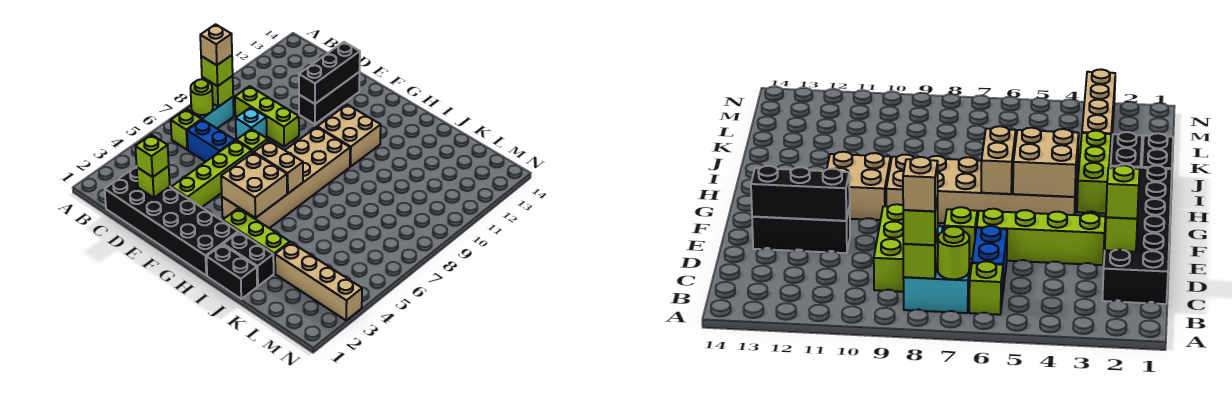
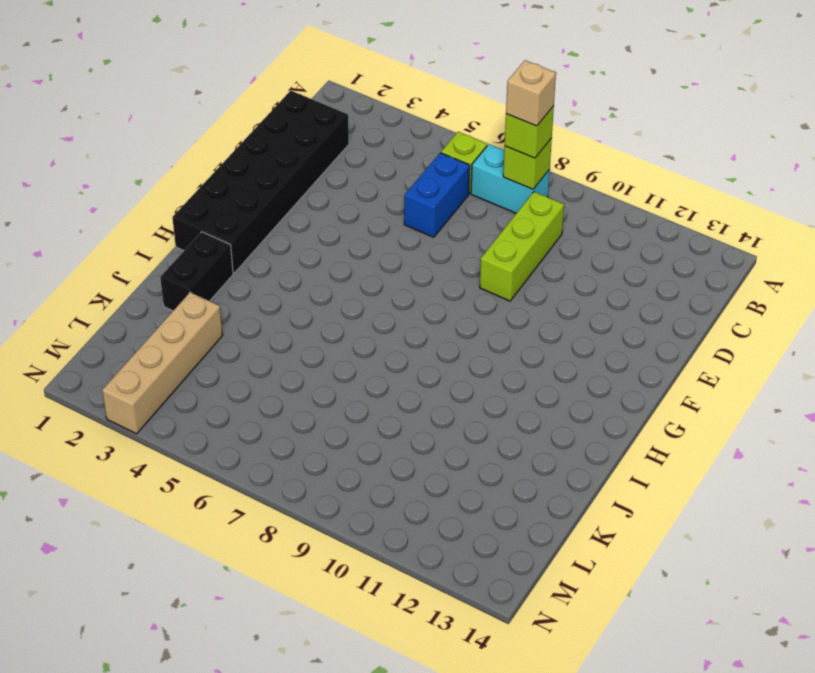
none -> cyan brick D8 level 1
none -> lime brick E3:E6 level 1
none -> lime brick E7 level 1

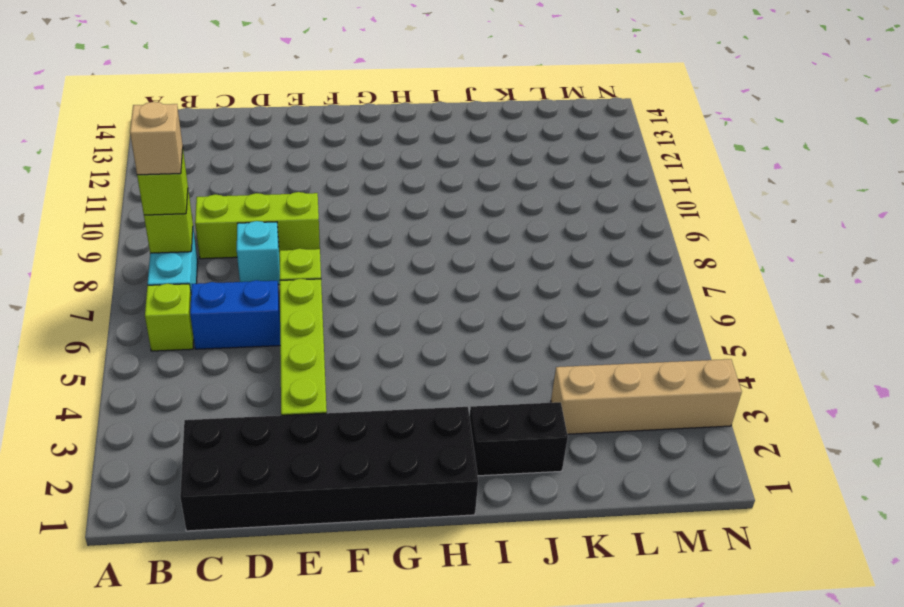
none -> black brick E11:E13 level 1
none -> tan brick G4:H9 level 1
none -> tan brick G10:H11 level 1

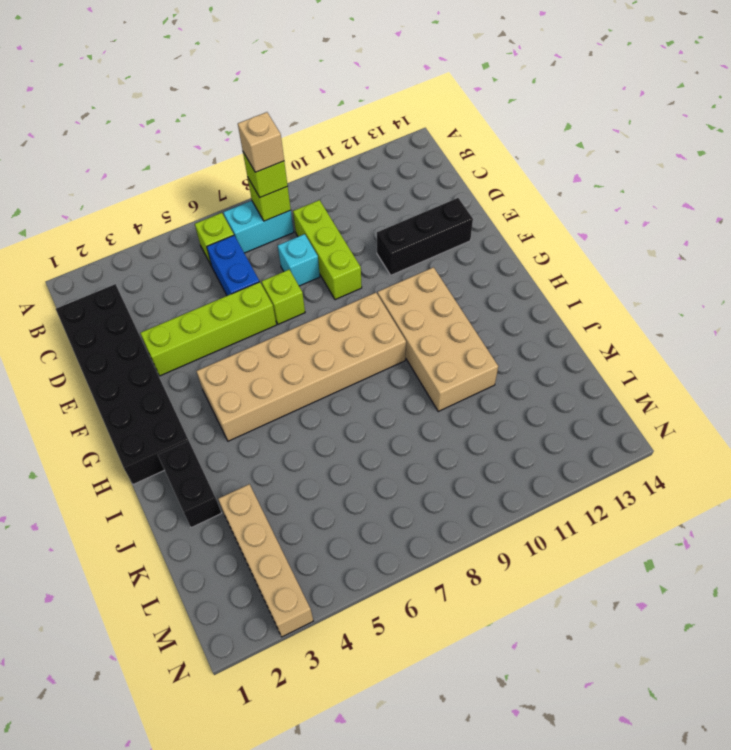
tan brick G10:J11 level 1 -> tan brick G10:H11 level 1
none -> lime brick H3:J3 level 1
none -> black brick I1:J1 level 1
none -> lime round brick B7 level 2

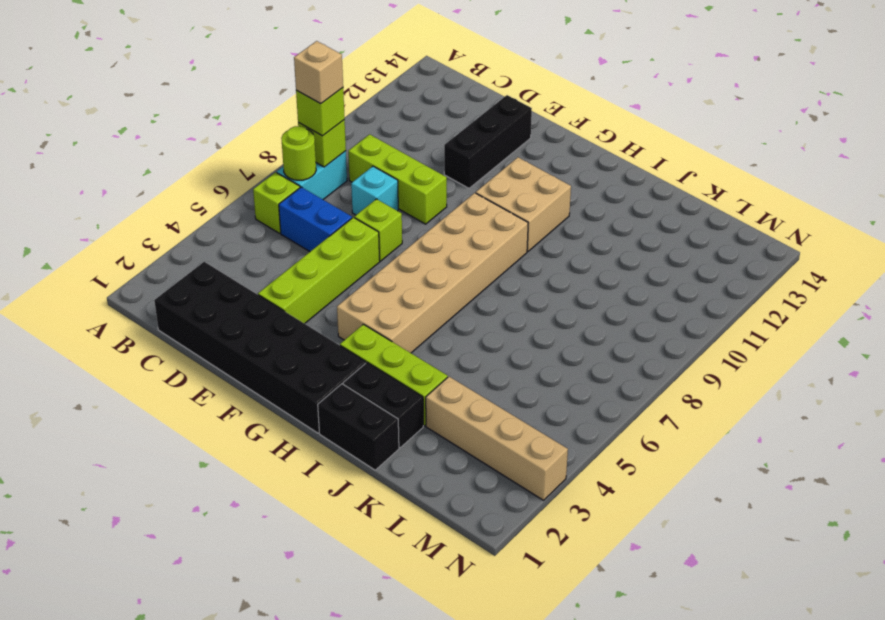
none -> lime brick D2 level 2
none -> black brick E11:E13 level 2
none -> tan brick G4:H5 level 2

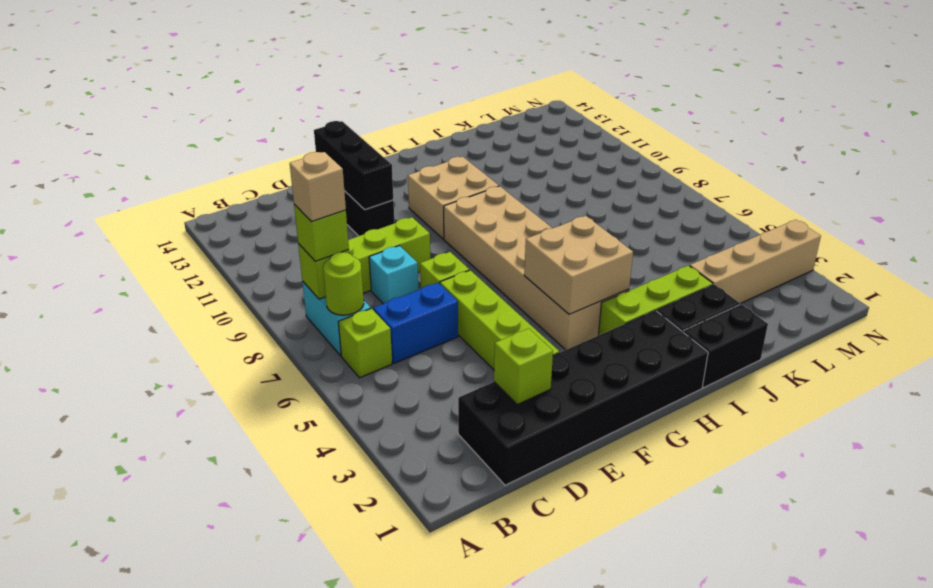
none -> tan brick G6:H6 level 2
none -> lime brick D2 level 3

